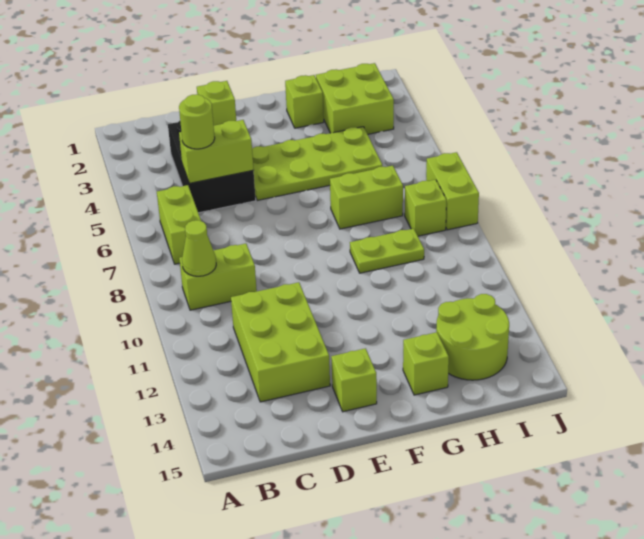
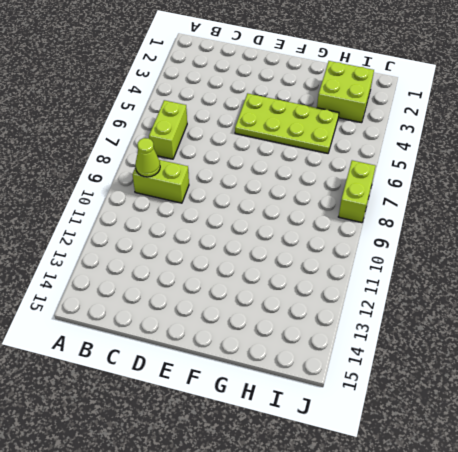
none -> black brick C3:D5 level 1
none -> lime brick C11:D13 level 1
none -> lime brick E14 level 1

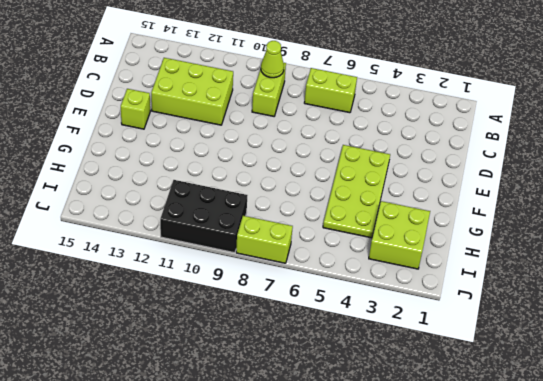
black brick I9:J11 level 1 -> black brick C3:D5 level 1
none -> lime brick G2 level 1
none -> lime brick G7:H7 level 1
none -> lime plate G9:H9 level 1

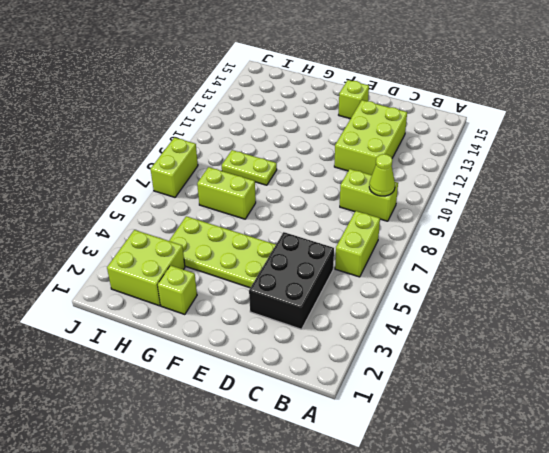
none -> lime brick G14 level 1
none -> lime round brick H13:I14 level 1
none -> lime brick I8 level 1

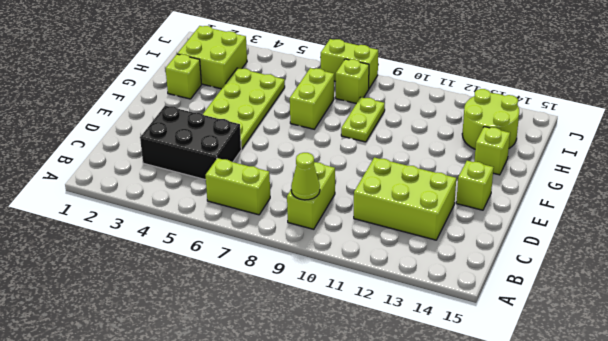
none -> lime brick C5:D5 level 2
none -> lime brick D3 level 2
none -> lime round brick C5 level 3

